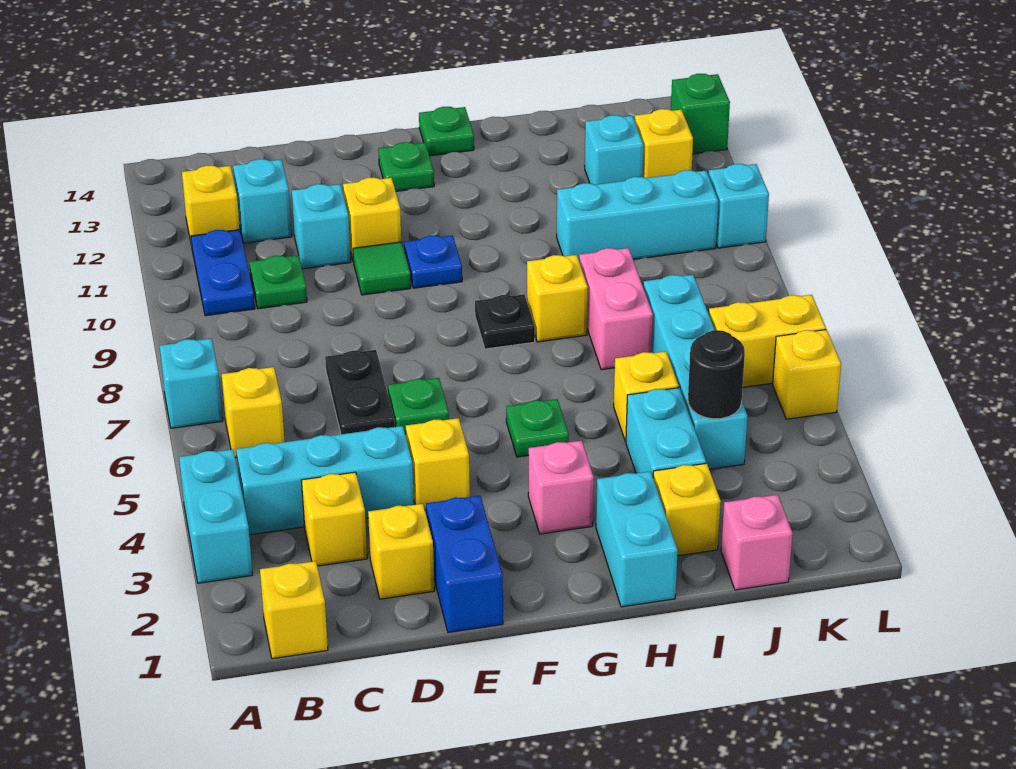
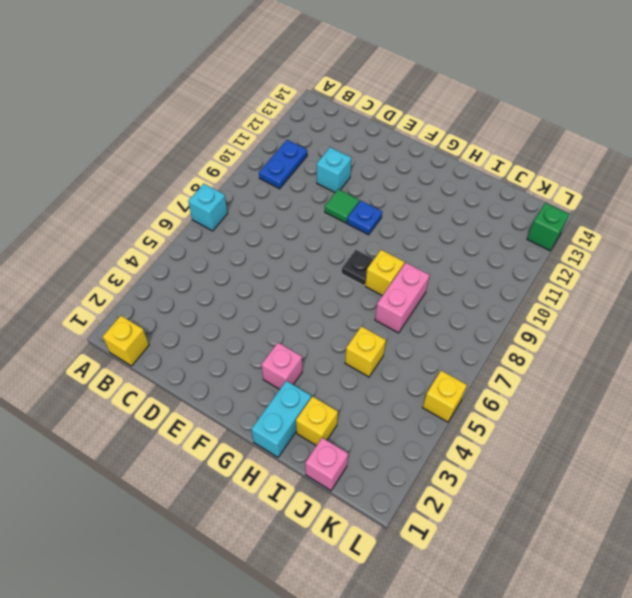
none -> cyan brick A3:A4 level 1
none -> cyan brick B4:D4 level 1
none -> yellow brick B6 level 1
none -> yellow brick B12 level 1

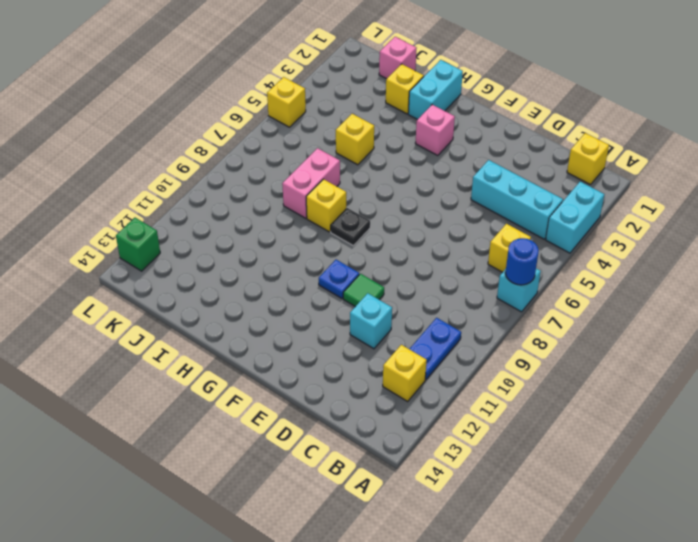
blue round brick A7 level 2 -> none
none -> yellow brick C3 level 1
none -> green plate C10 level 1
none -> cyan brick C12 level 1
none -> yellow brick D2 level 1

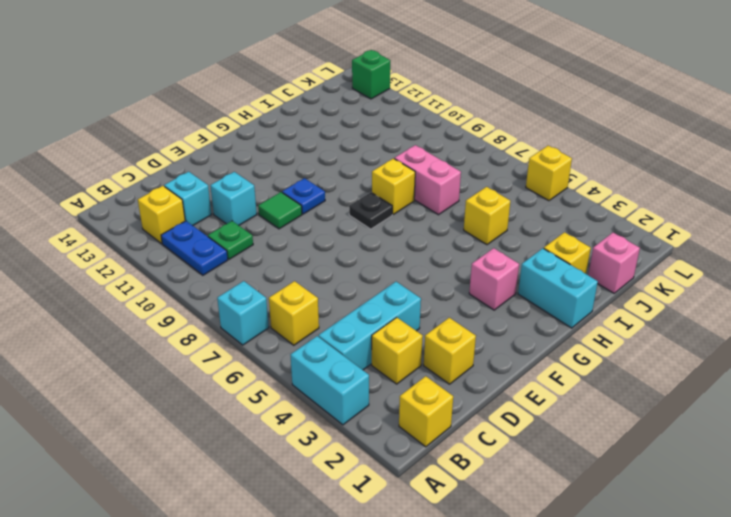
none -> black plate D6:D7 level 1
none -> blue brick E1:E2 level 1
none -> yellow brick E4 level 1
none -> green plate E6 level 1

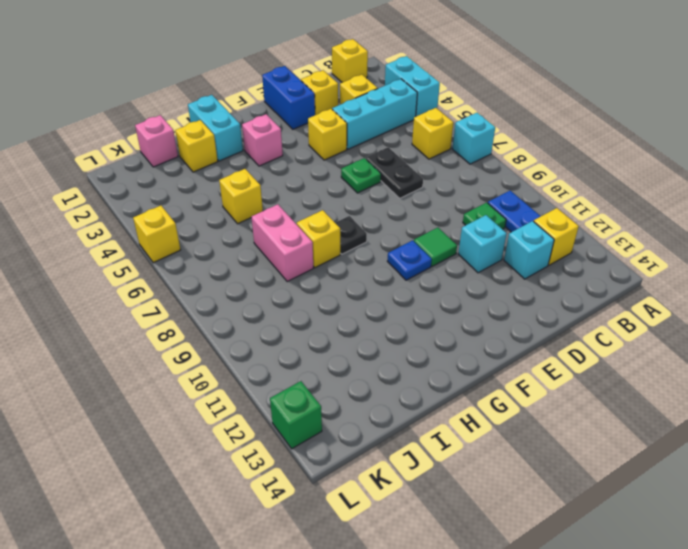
none -> yellow brick E11 level 1
none -> green plate F13 level 1
none -> green plate G5 level 1
none -> green plate G14 level 1

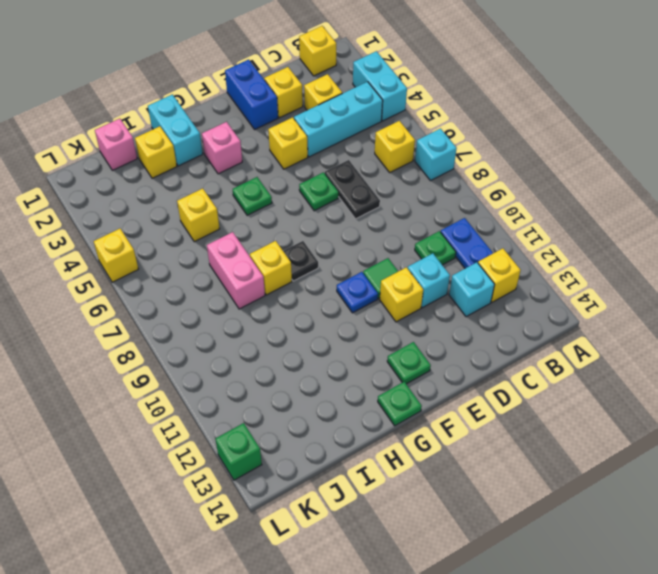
none -> cyan brick I3:I4 level 1
none -> cyan brick I10:K10 level 1
none -> cyan brick J4:J7 level 1
none -> cyan brick J12 level 1

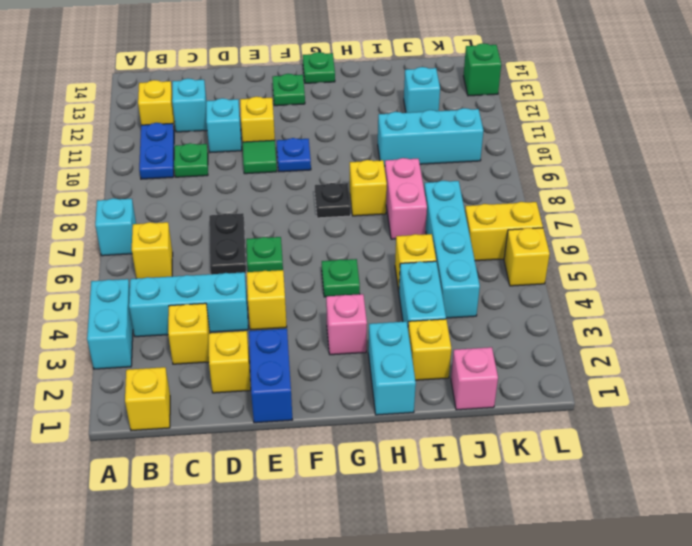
none -> yellow brick K12 level 1
none -> cyan brick L10 level 1
none -> black round brick J4 level 2

